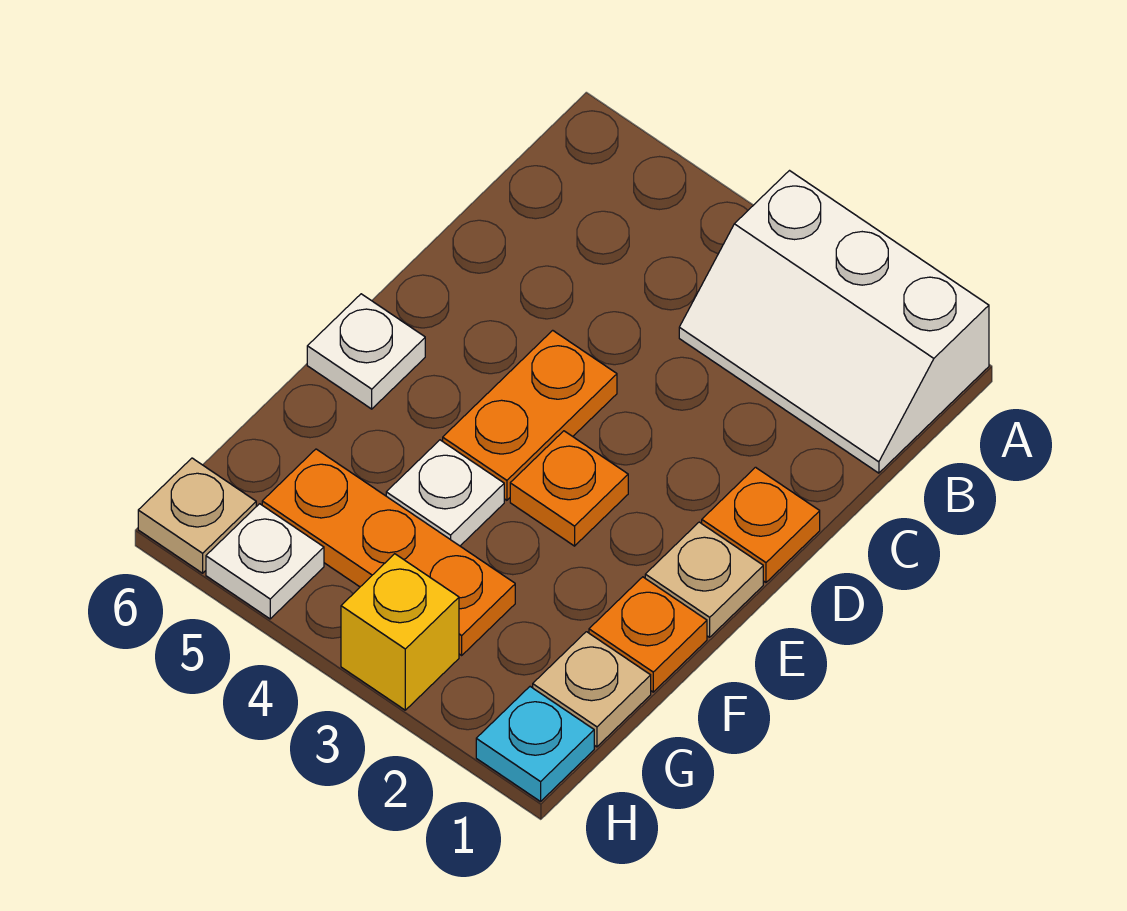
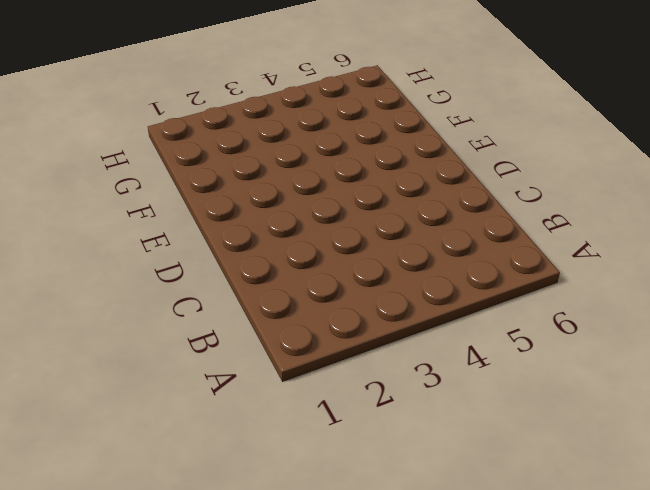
none -> white slope A1:B3 level 1 top A
none -> orange plate D1 level 1
none -> orange plate D4:E4 level 1

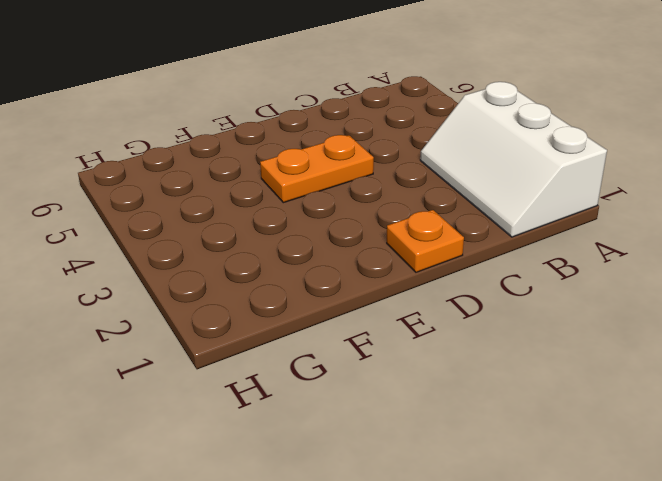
none -> tan plate E1 level 1
none -> orange plate E3 level 1
none -> white plate E6 level 1

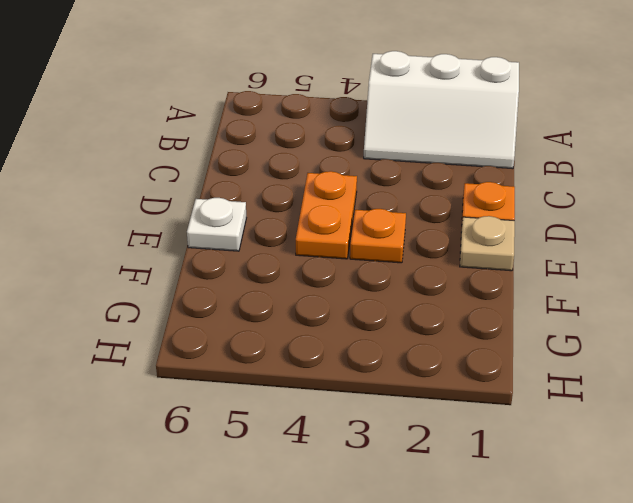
none -> orange plate F1 level 1
none -> white plate F4 level 1
none -> tan plate G1 level 1

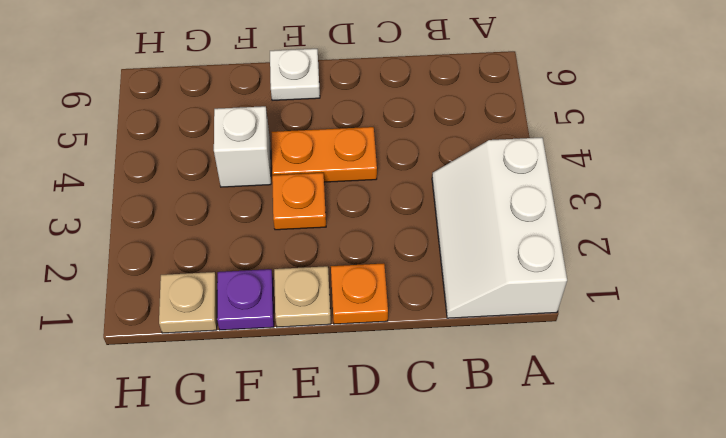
purple plate F1 level 1 -> orange plate F1 level 1
white brick F4 level 1 -> white plate F4 level 1
none -> orange plate G3:G5 level 1
none -> cyan plate H1 level 1
none -> yellow brick H3 level 1

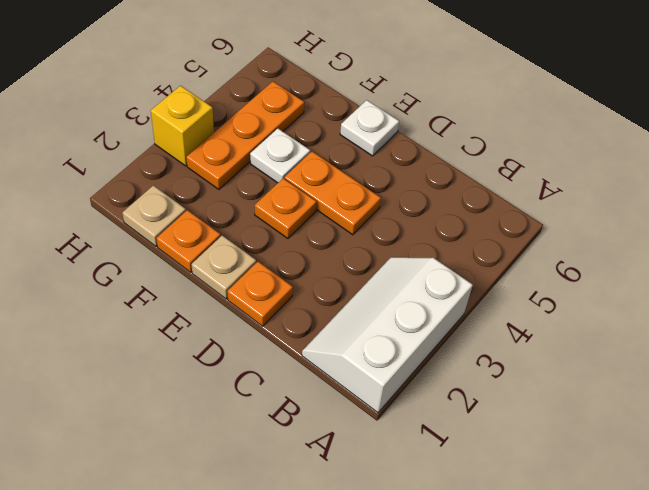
none -> cyan plate H1 level 1
none -> white plate H5 level 1
none -> tan plate H6 level 1

